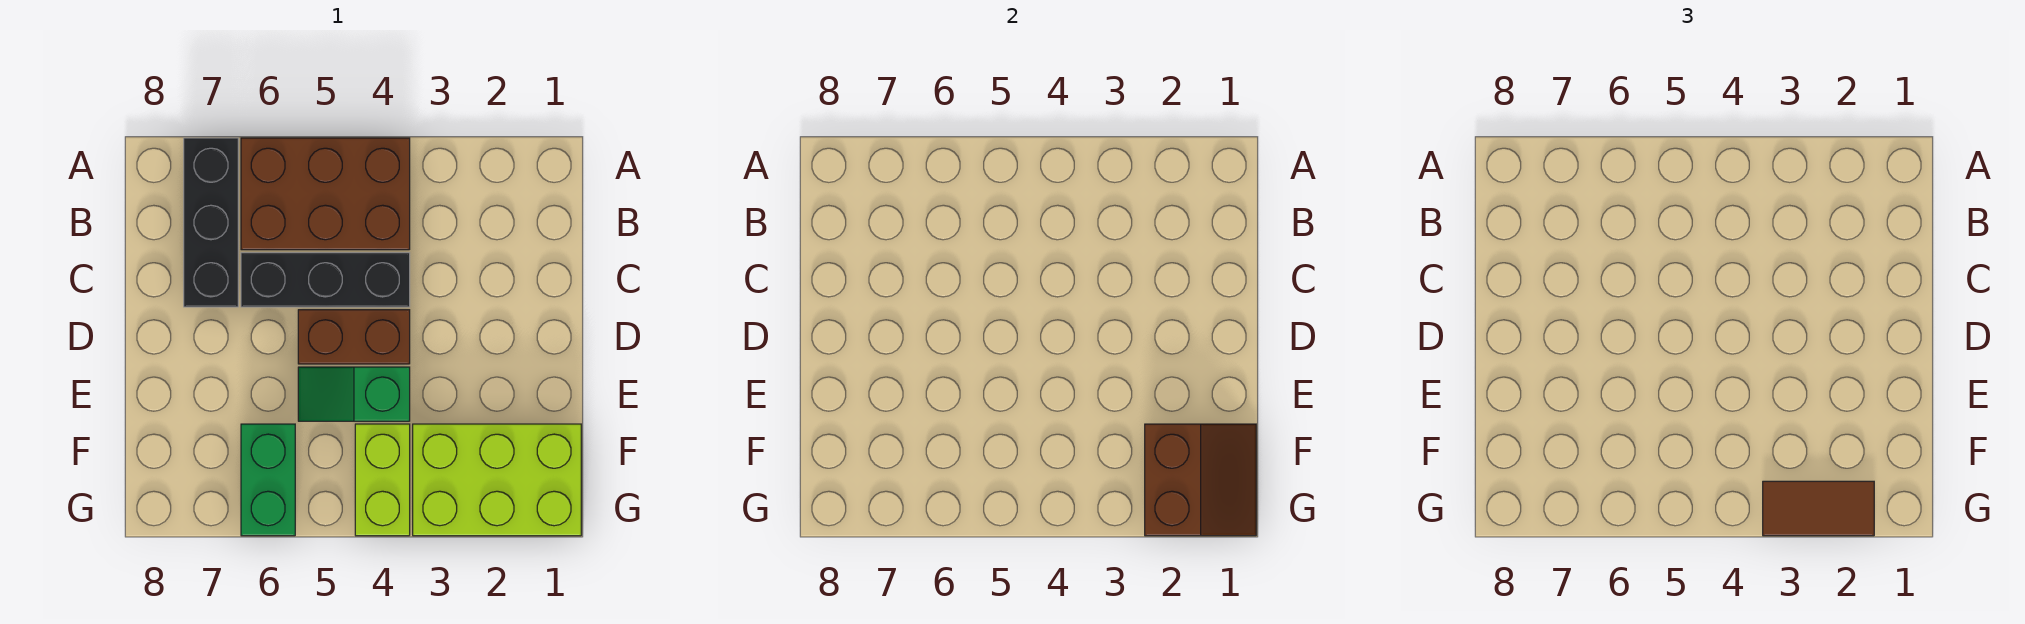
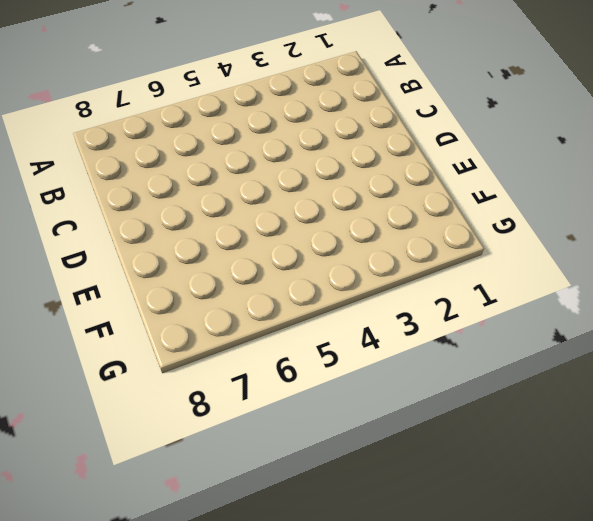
none -> brown brick A4:B6 level 1
none -> black brick A7:C7 level 1

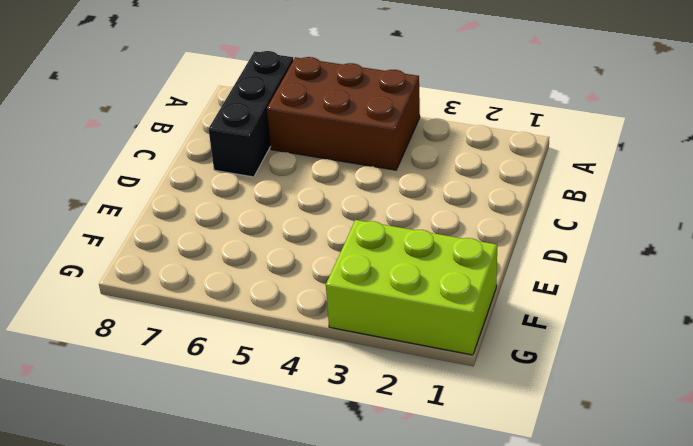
none -> black brick C4:C6 level 1
none -> brown brick D4:D5 level 1

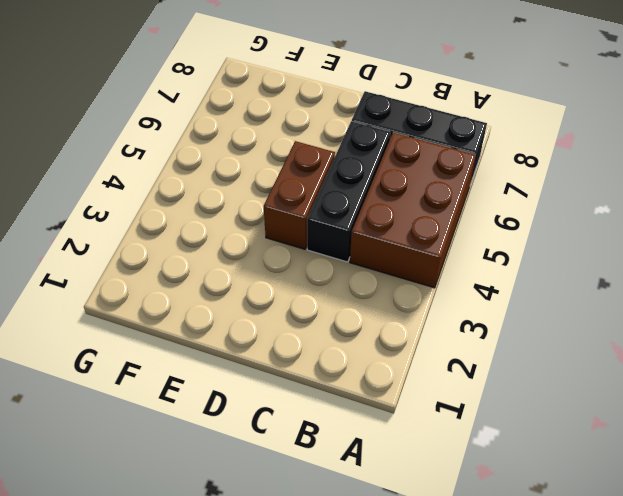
none -> green slope E4:E5 level 1 top 4
none -> lime brick F1:G3 level 1

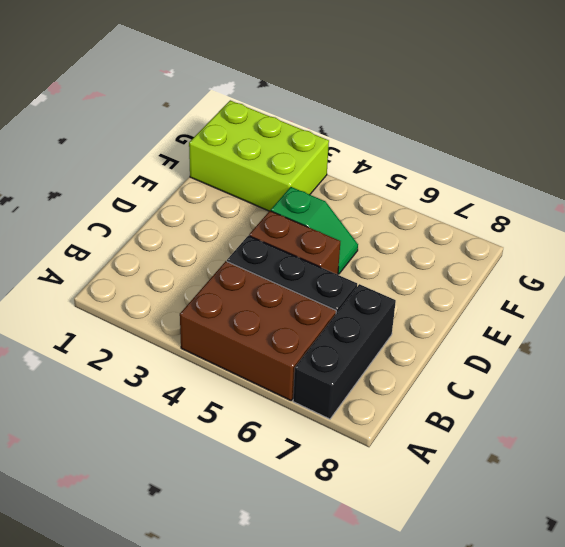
none -> lime brick F4:G4 level 1
none -> green brick F6:G6 level 1

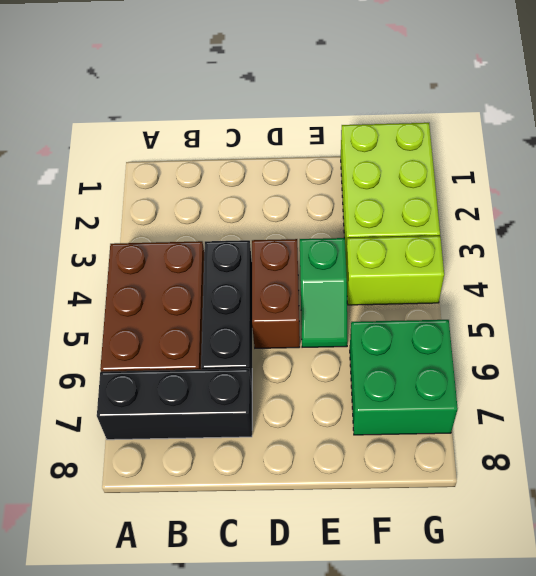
green brick F6:G7 level 1 -> green brick F6:G6 level 1
none -> brown slope F1:G2 level 2 top 2
none -> brown tile G2:G3 level 3

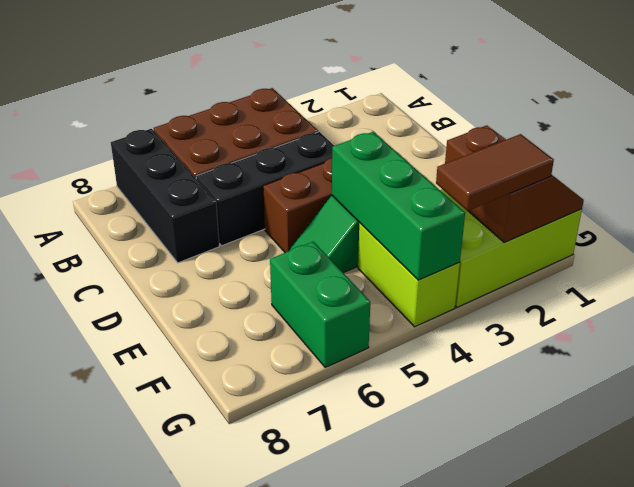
green brick E4:G4 level 2 -> none

